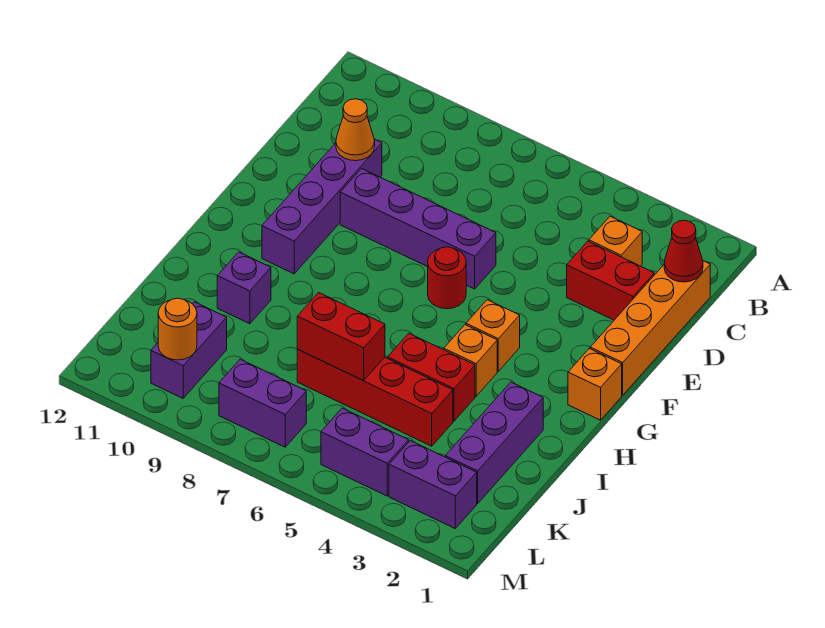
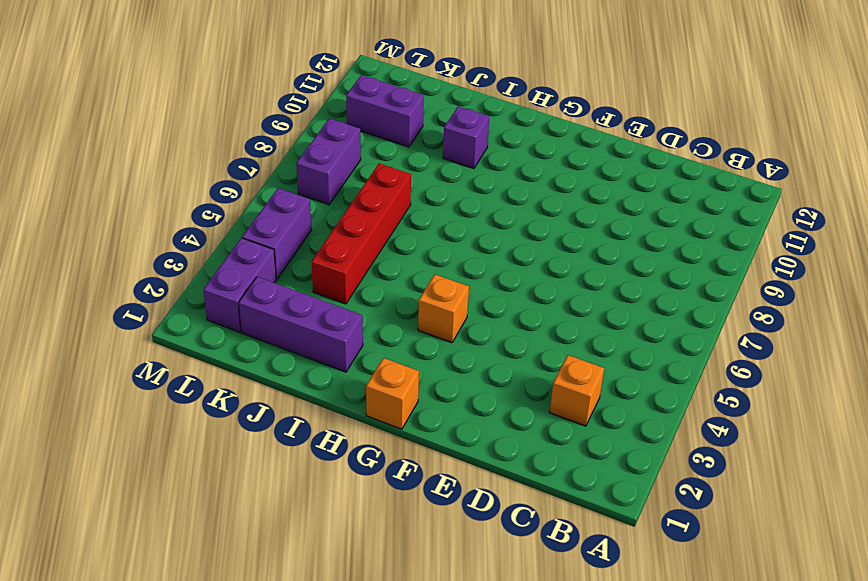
none -> orange brick C1:F1 level 1
none -> red brick D2:D3 level 1
none -> purple brick D10:G10 level 1

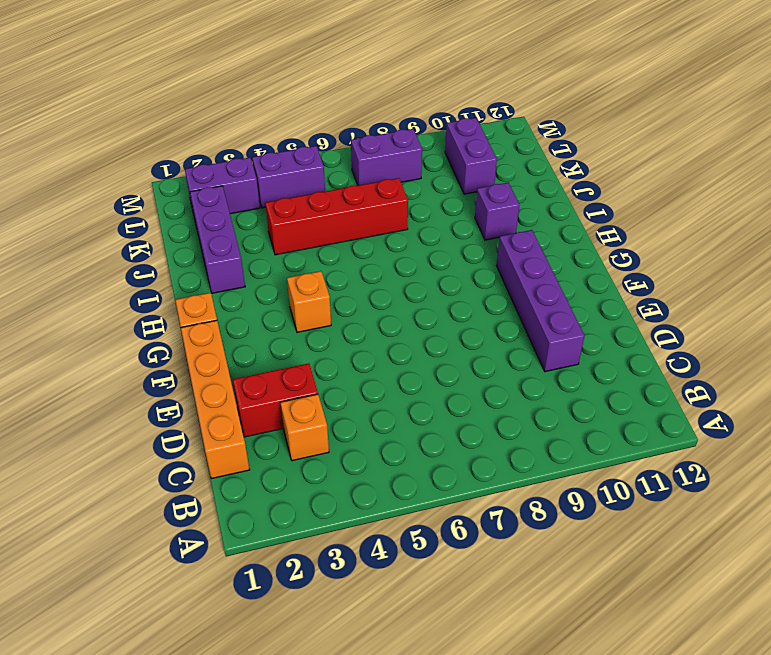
none -> purple brick E6:E9 level 1
none -> red round brick F6 level 1
none -> orange brick H4 level 1

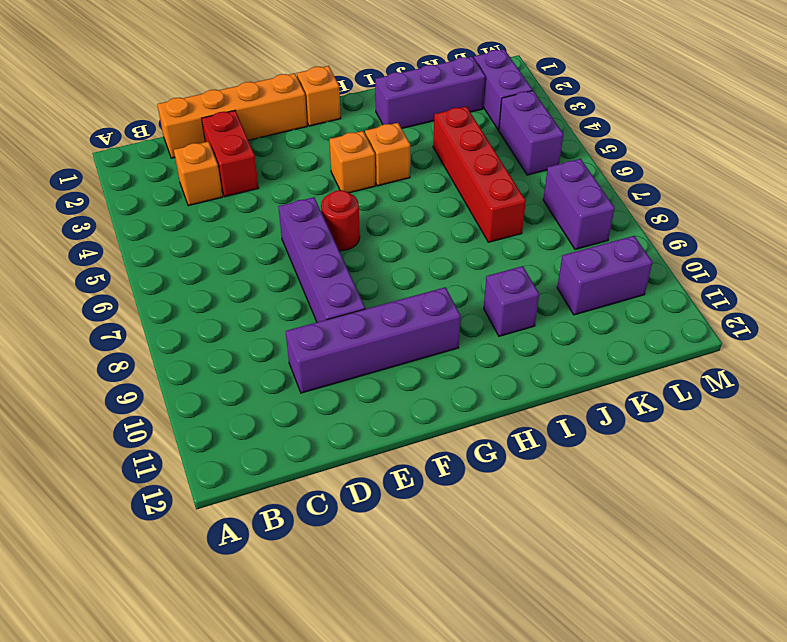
none -> red brick I4:I5 level 1
none -> red cone C1 level 2
none -> orange cone D10 level 2

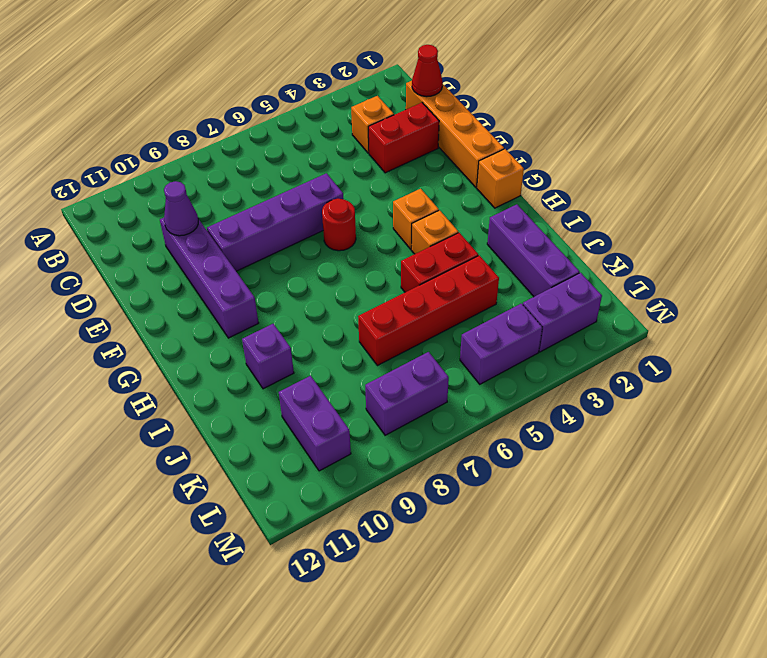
purple cone D10 level 2 -> orange cone D10 level 2
none -> red brick J6:J7 level 2
none -> orange round brick L10 level 2

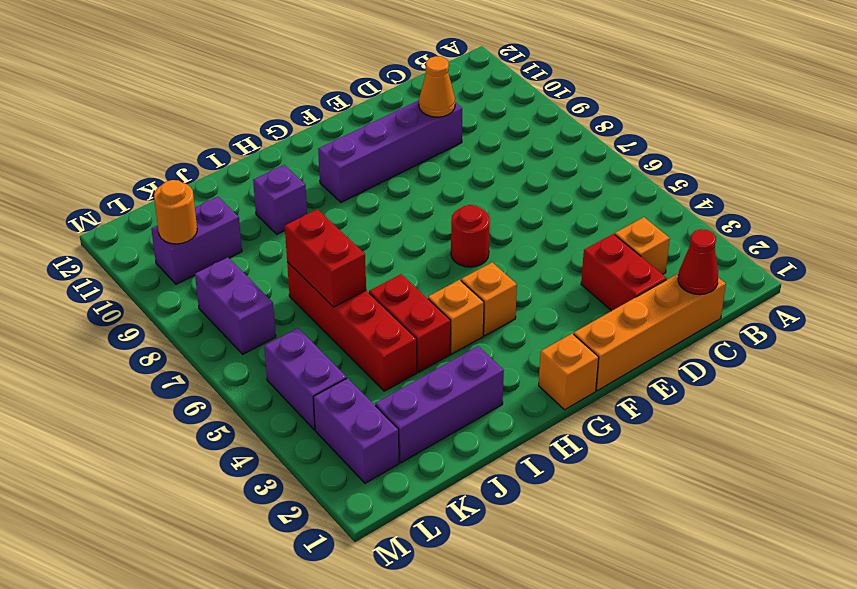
none -> purple brick E6:E9 level 1

